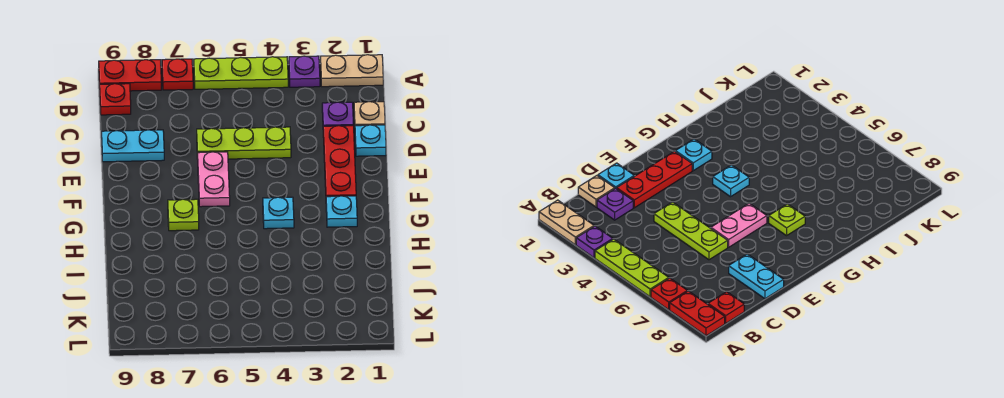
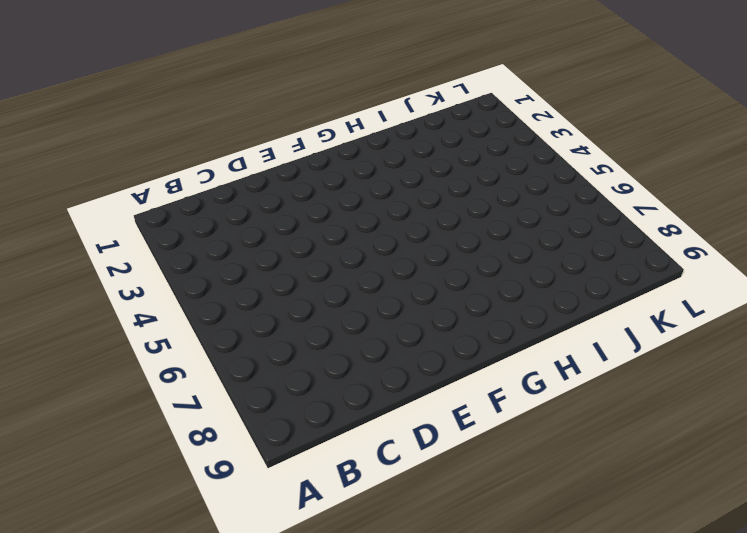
none -> tan plate A1:A2 level 1
none -> purple plate A3 level 1
none -> lime plate A4:A6 level 1

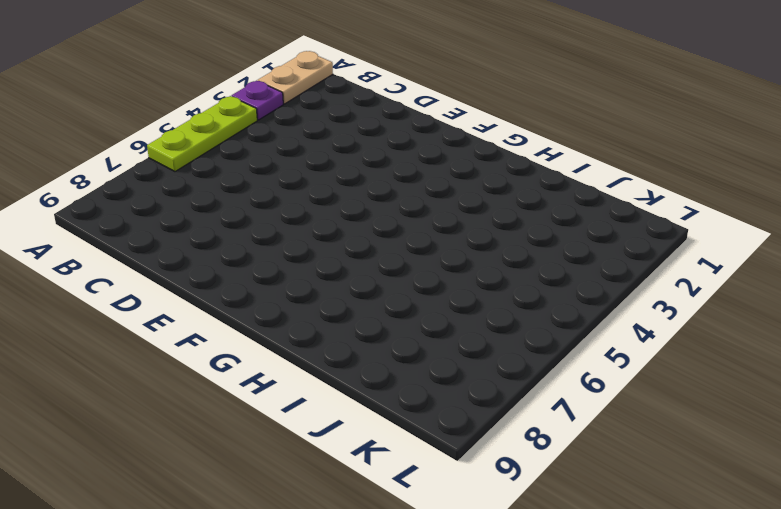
none -> red plate A7 level 1
none -> red plate A8:A9 level 1
none -> red plate B9 level 1

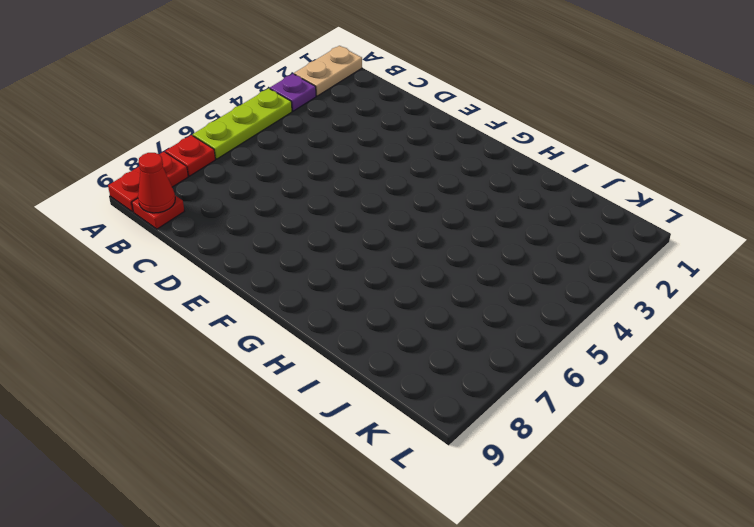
red cone B9 level 2 -> none
none -> tan plate C1 level 1
none -> purple plate C2 level 1
none -> cyan plate D1 level 1

